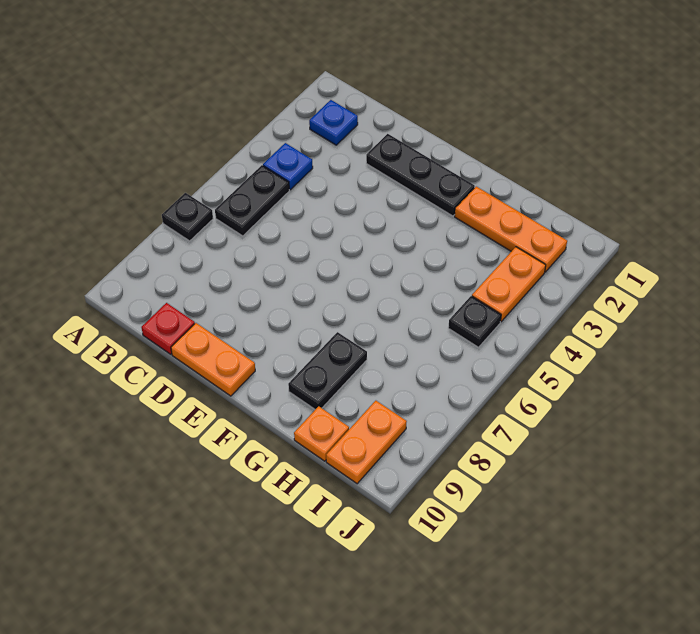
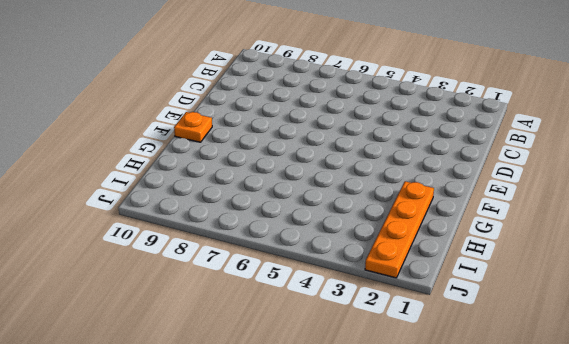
orange plate F10 level 1 -> orange plate H10 level 1
orange plate G2:J2 level 1 -> orange plate G2:I2 level 1
none -> black plate A7 level 1
none -> blue plate B2 level 1
none -> blue plate B4 level 1

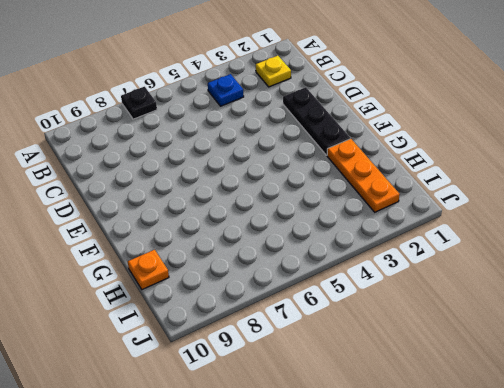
yellow plate B2 level 1 -> blue plate B2 level 1
none -> black plate B5:B6 level 1
none -> red plate C10 level 1
none -> orange plate D10:E10 level 1

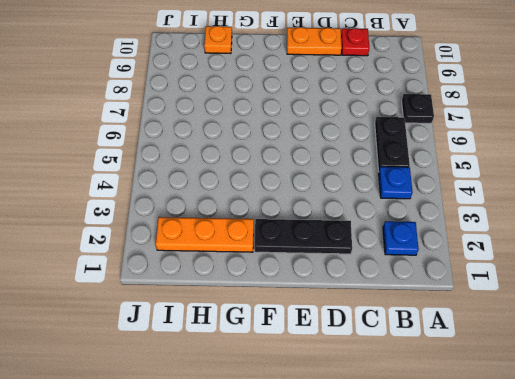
none -> black plate G8:G9 level 1
none -> orange plate I3:I4 level 1
none -> black plate I5 level 1

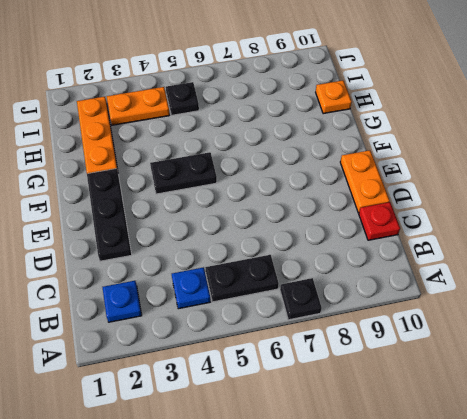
black plate F4:F5 level 1 -> black plate G8:G9 level 1
none -> orange plate I9:I10 level 1

